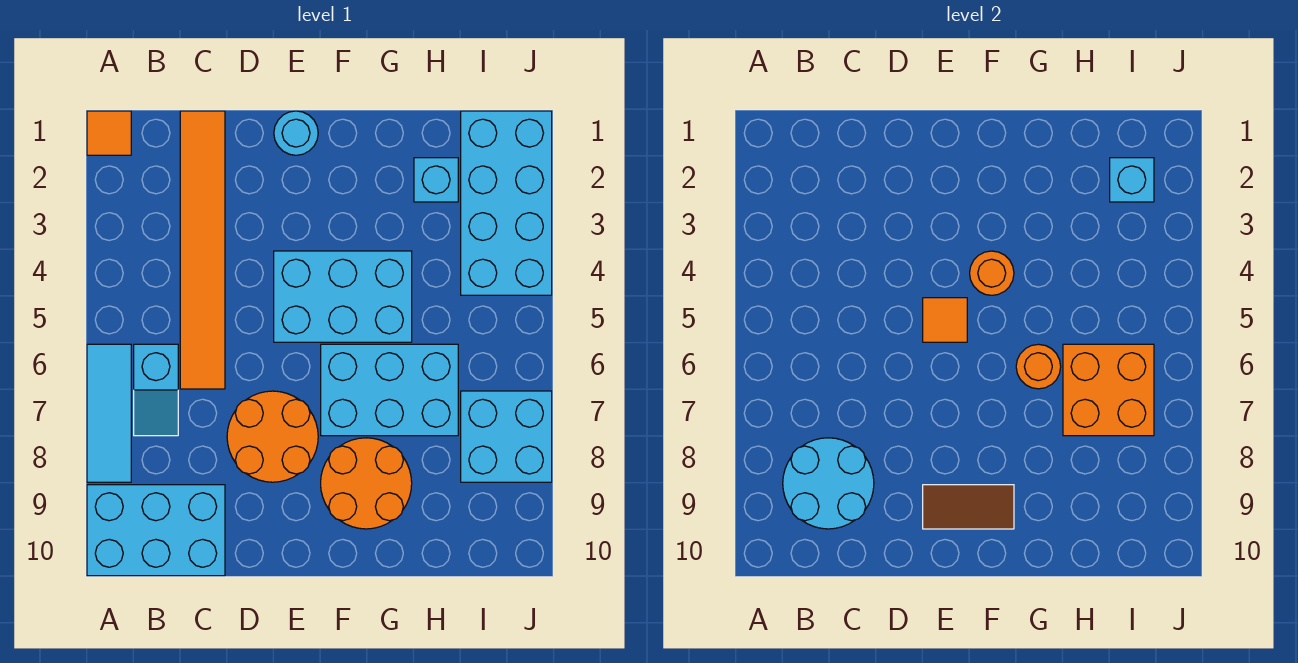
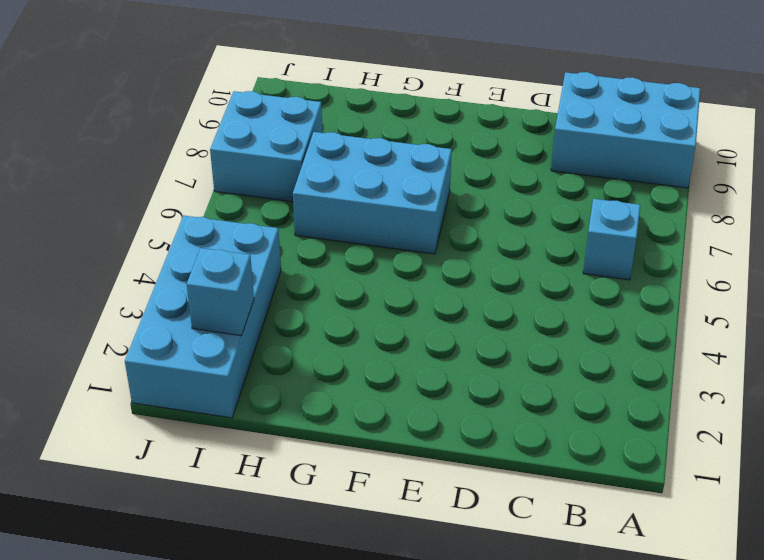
none -> orange tile A1 level 1
none -> cyan tile A6:A8 level 1
none -> orange tile C1:C6 level 1

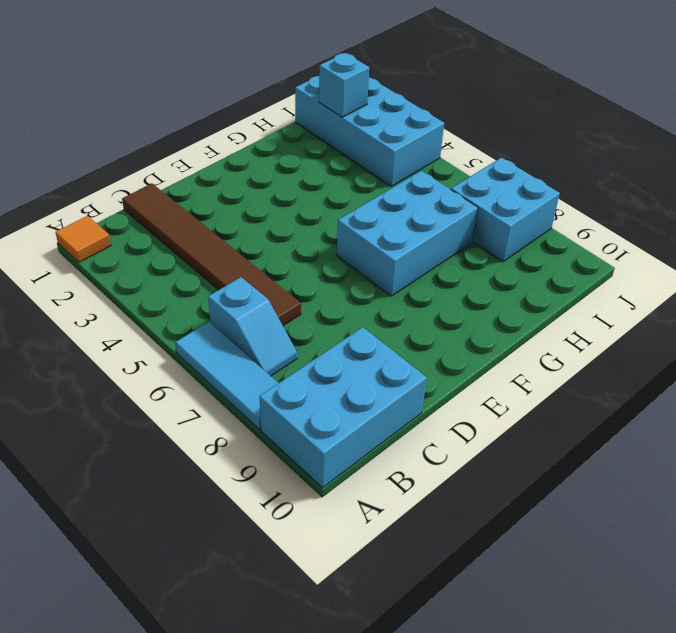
brown tile C1:C6 level 1 -> orange tile C1:C6 level 1
none -> orange round brick D7:E8 level 1
none -> cyan round brick E1 level 1
none -> cyan brick E4:G5 level 1

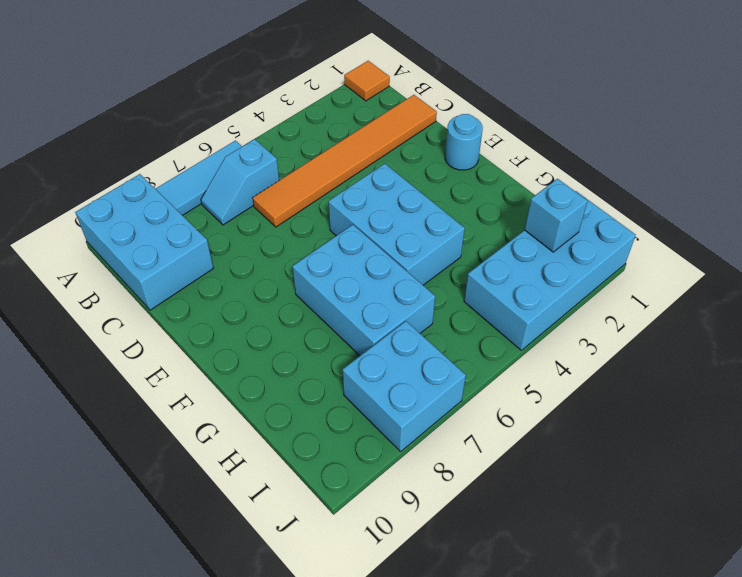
none -> orange round brick D7:E8 level 1
none -> orange round brick F8:G9 level 1
none -> cyan brick H2 level 1

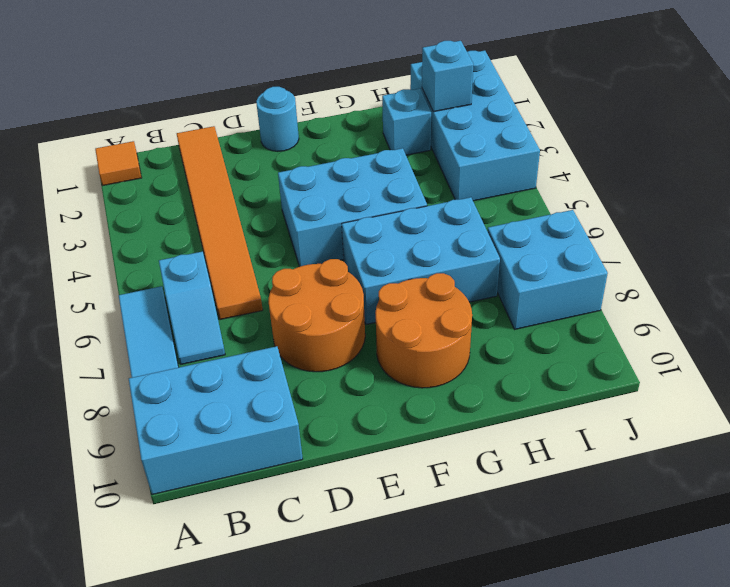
none -> cyan round brick B8:C9 level 2
none -> orange tile E5 level 2
none -> brown tile E9:F9 level 2

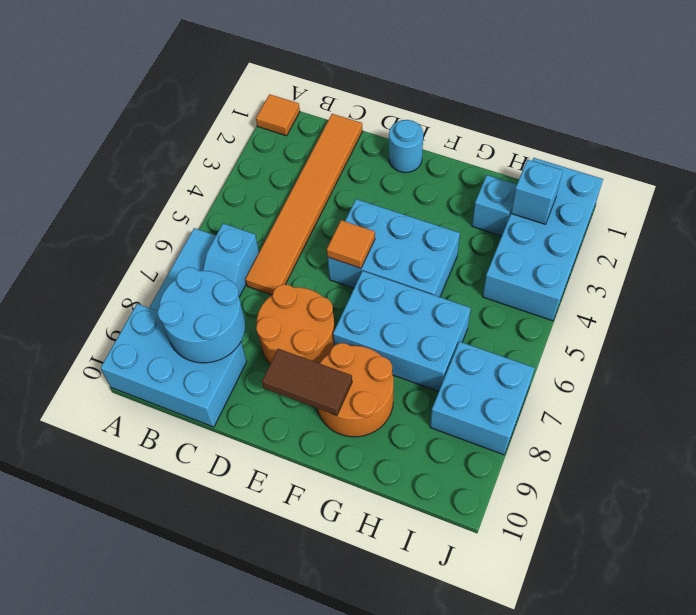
none -> orange round brick F4 level 2
none -> orange round brick G6 level 2
none -> orange brick H6:I7 level 2

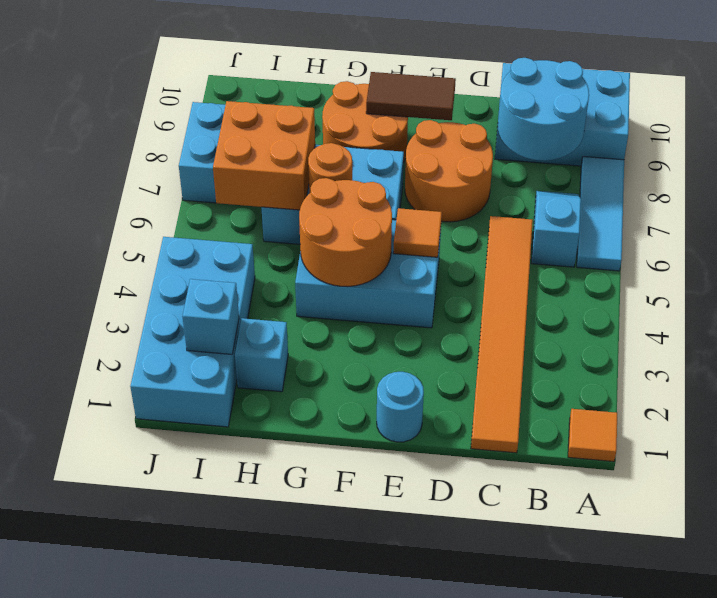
orange round brick F4:G5 level 2 -> orange round brick F4 level 2

